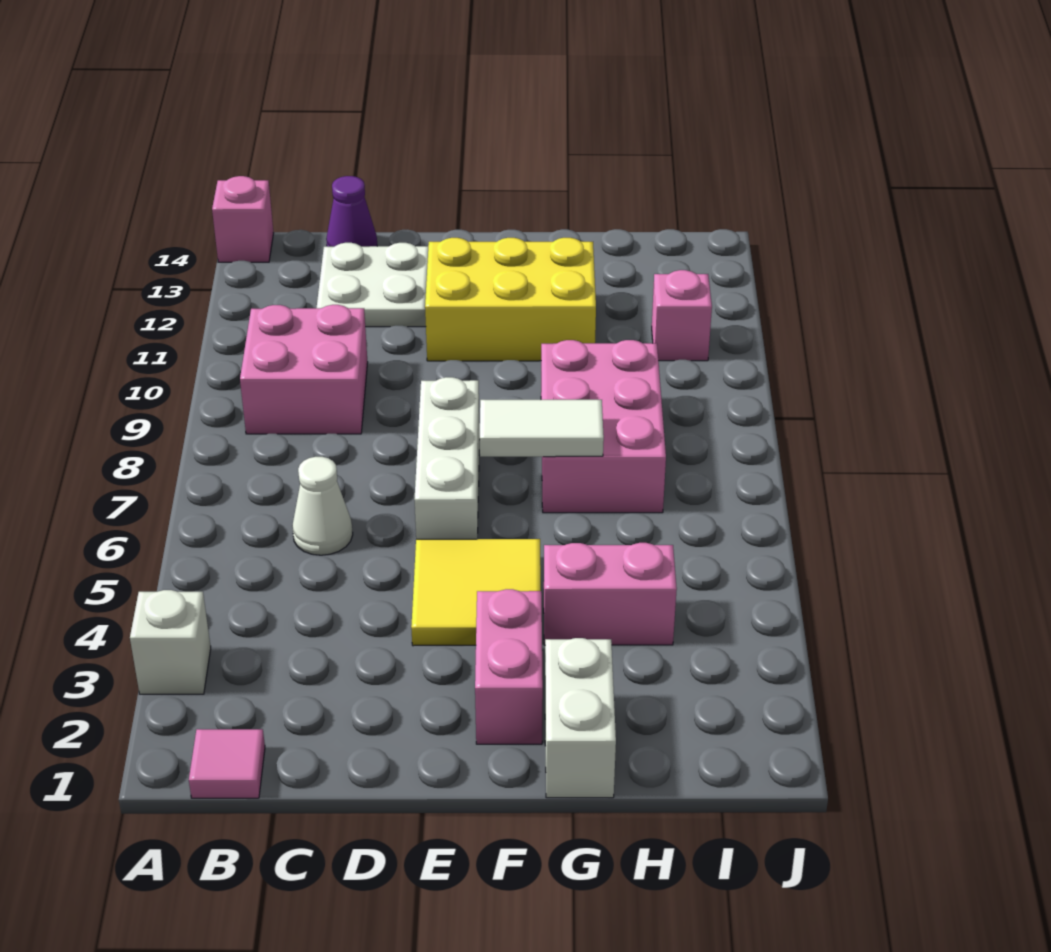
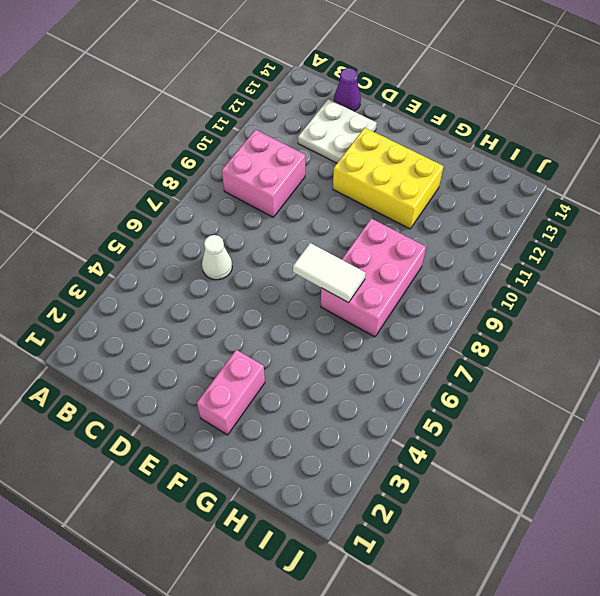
none -> white brick A3 level 1
none -> pink brick A14 level 1
none -> pink tile B1 level 1

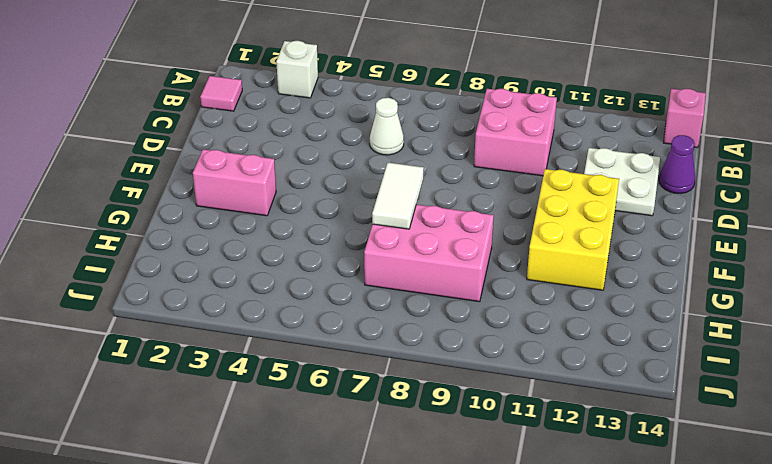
none -> yellow tile E4:F5 level 1
none -> white brick E6:E8 level 1
none -> white brick G1:G2 level 1

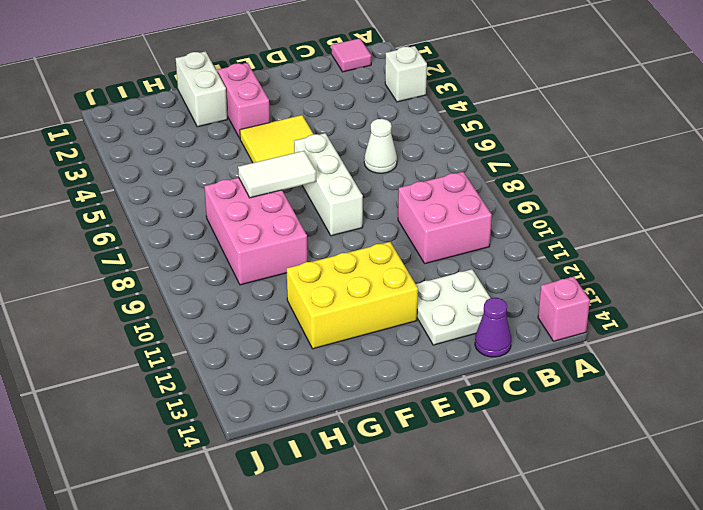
none -> pink brick G4:H4 level 1
none -> pink brick I11 level 1

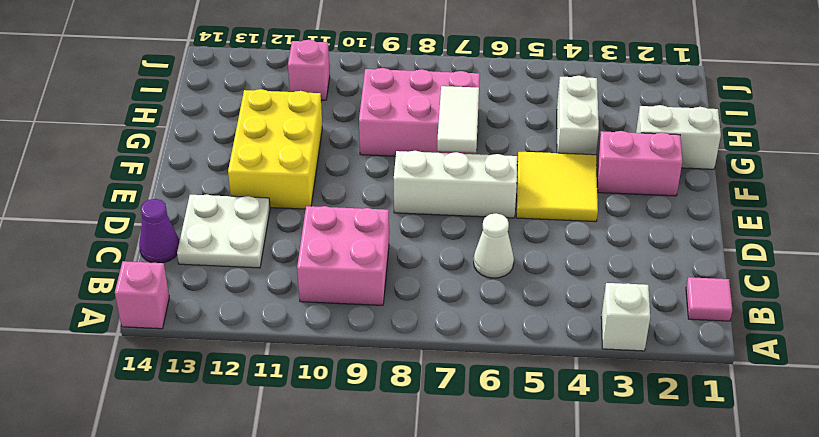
white brick G4:H4 level 1 -> pink brick G4:H4 level 1

